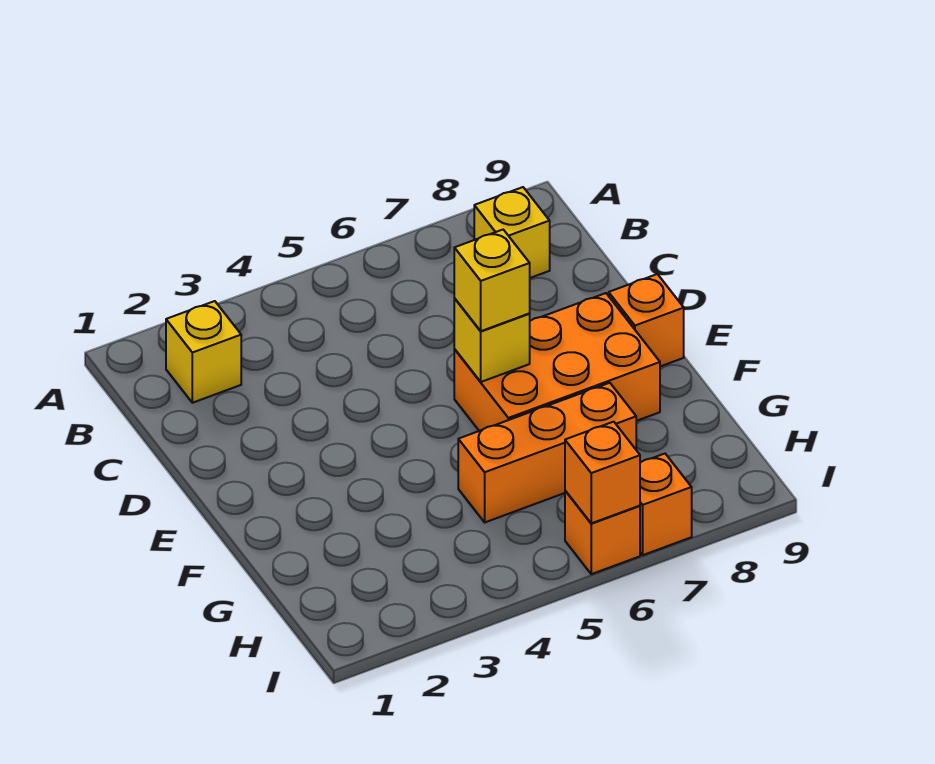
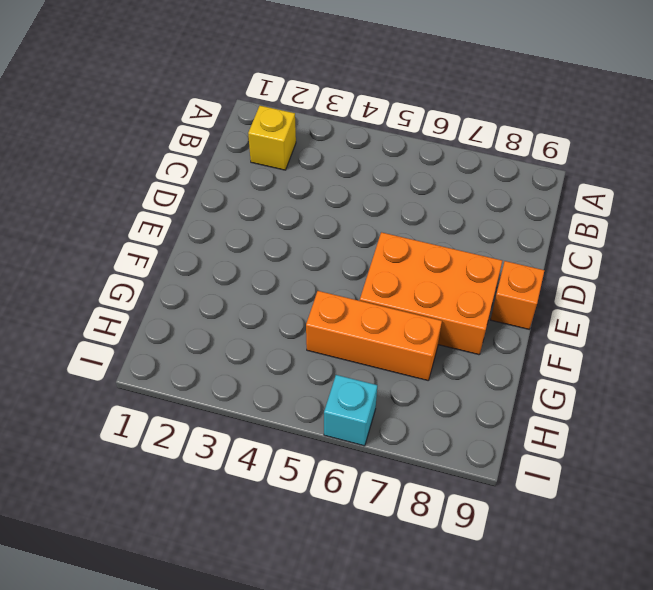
cyan brick I6 level 1 -> orange brick I6 level 1
none -> yellow brick B8 level 1
none -> orange brick I7 level 1

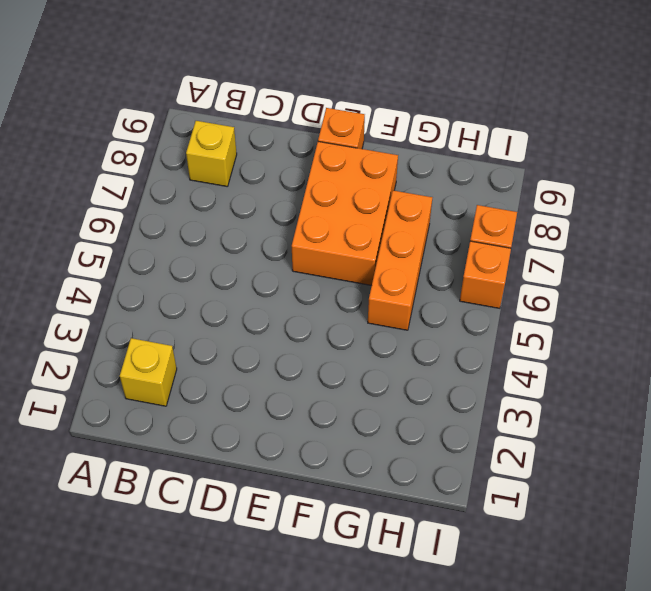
none -> yellow brick E6 level 2
none -> orange brick I6 level 2

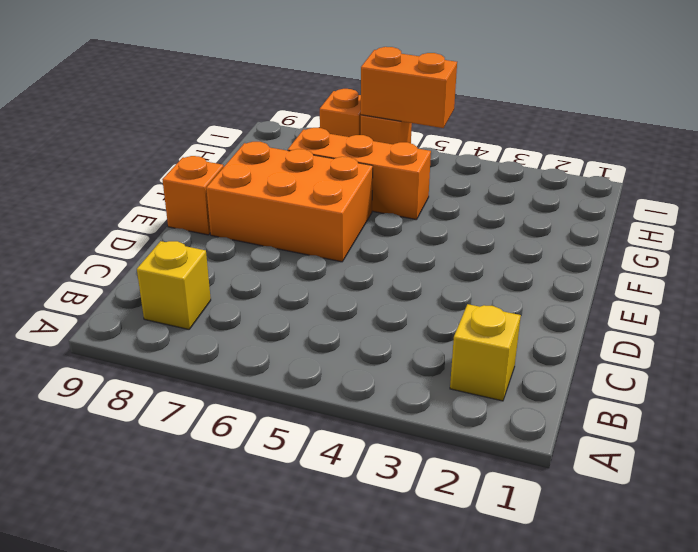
orange brick I5:I6 level 2 -> orange brick I6 level 2
none -> yellow brick E6 level 2
none -> yellow brick E6 level 3

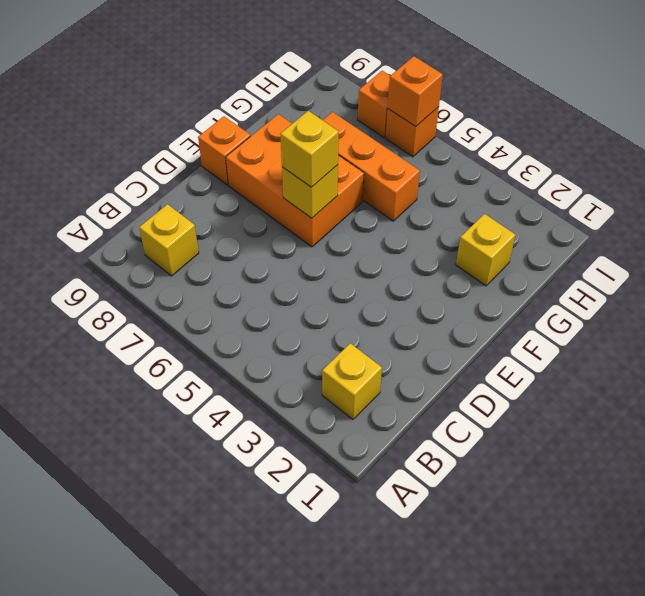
yellow brick G2 level 1 -> none

